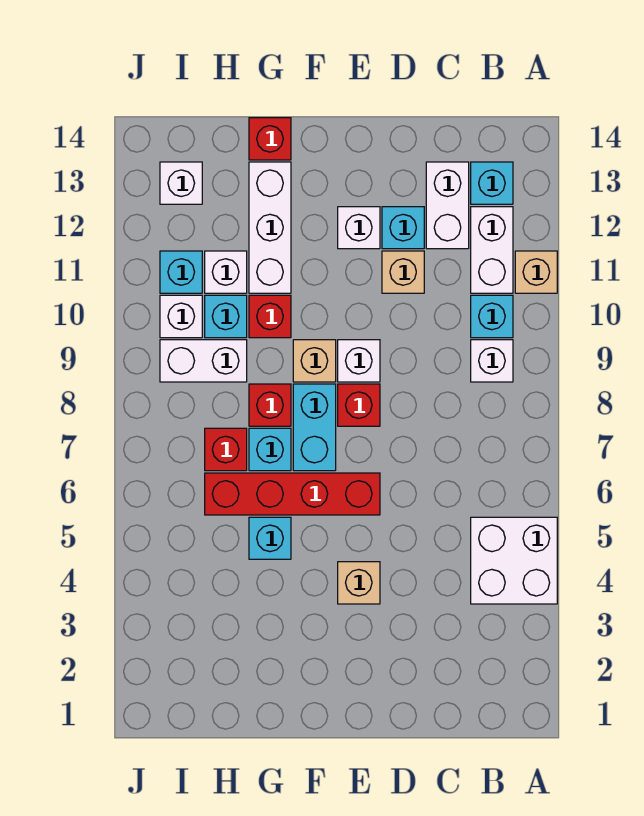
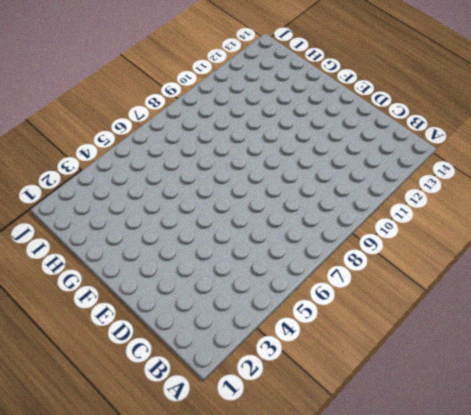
none -> white brick A4:B5 level 1
none -> tan brick A11 level 1
none -> white brick B9 level 1

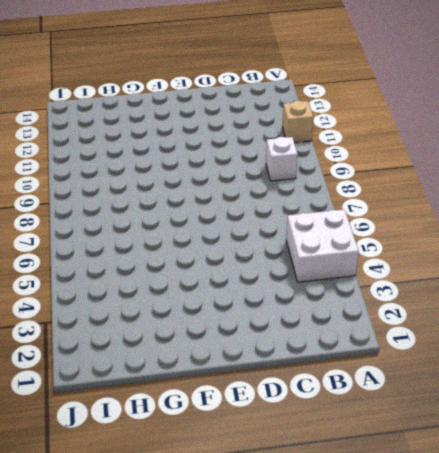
none -> cyan brick B10 level 1
none -> white brick B11:B12 level 1
none -> cyan brick B13 level 1

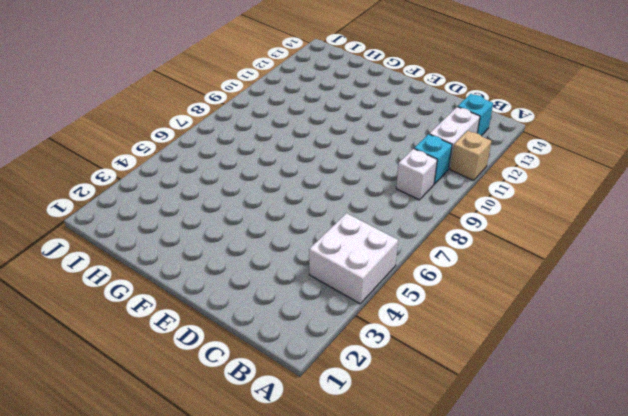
none -> white brick C12:C13 level 1
none -> tan brick D11 level 1
none -> cyan brick D12 level 1

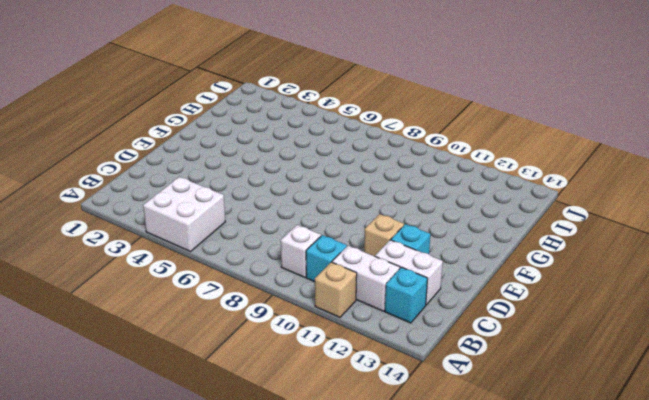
none -> tan brick E4 level 1
none -> red brick E6:H6 level 1
none -> red brick E8 level 1

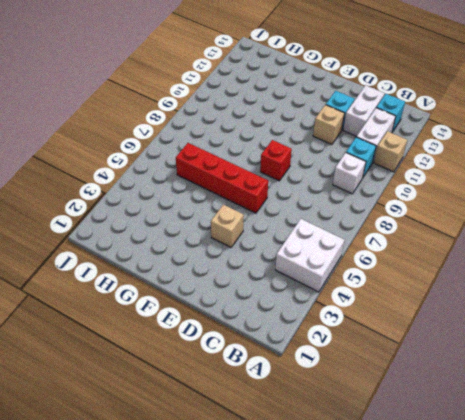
none -> white brick E9 level 1
none -> white brick E12 level 1
none -> cyan brick F7:F8 level 1

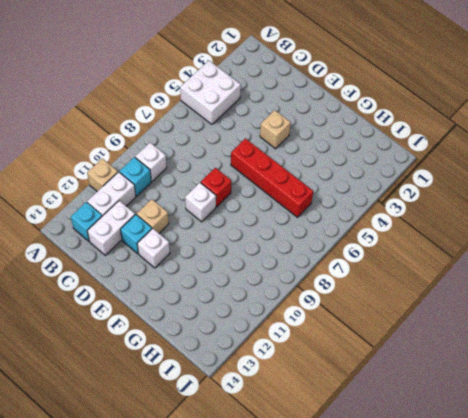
none -> cyan brick F7:F8 level 1
none -> tan brick F9 level 1
none -> cyan brick G5 level 1

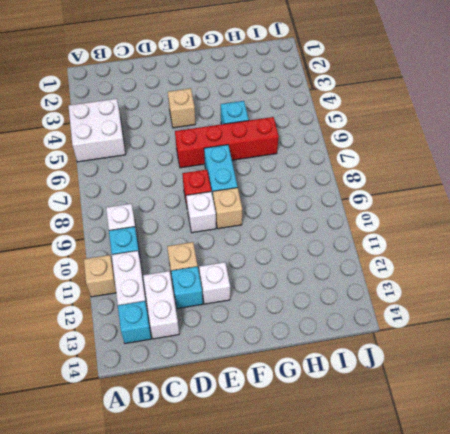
none -> cyan brick G7 level 1
none -> red brick G8 level 1
none -> red brick G10 level 1

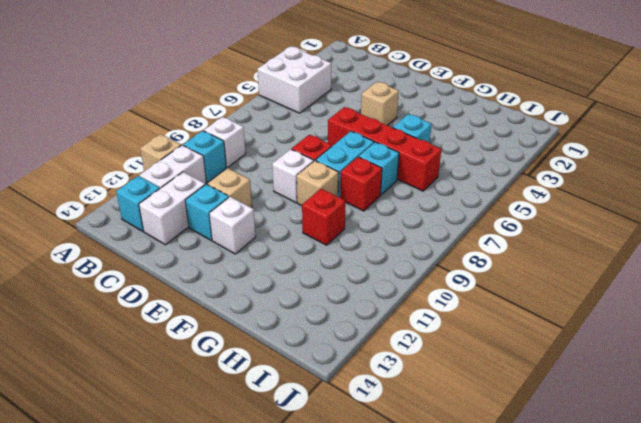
none -> white brick G11:G13 level 1
none -> red brick G14 level 1
none -> red brick H7 level 1

